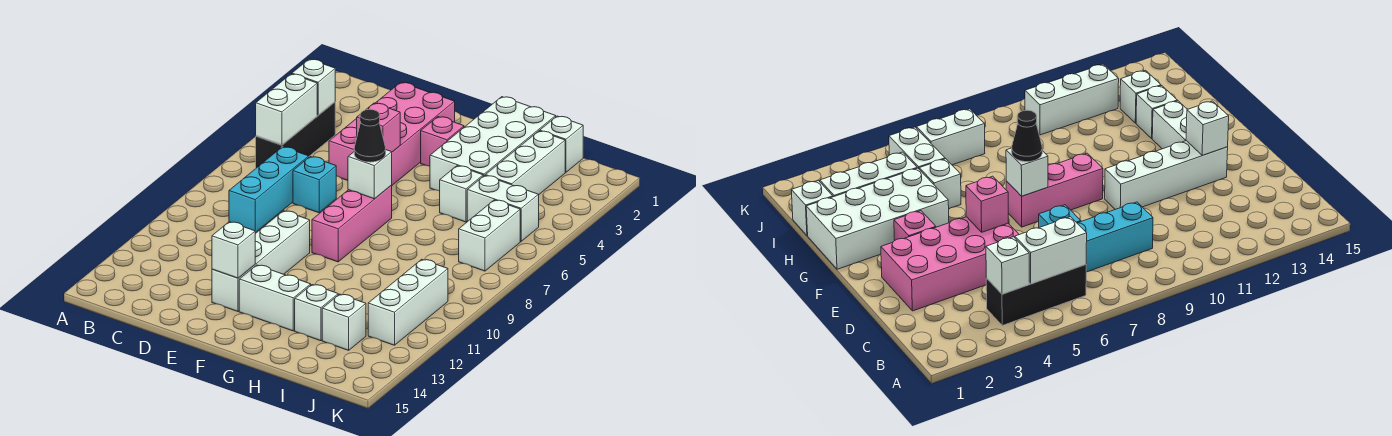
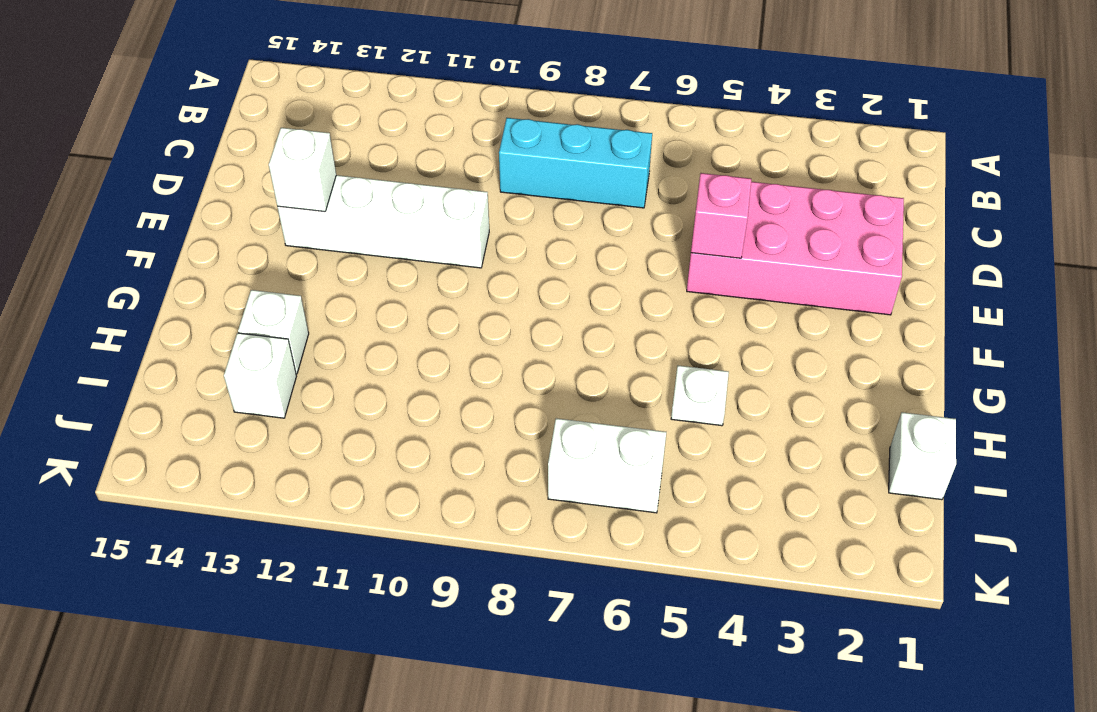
white plate H5 level 1 -> white brick H5 level 1
none -> black brick B4:B6 level 1
none -> cyan brick D7 level 1
none -> pink brick F3 level 1

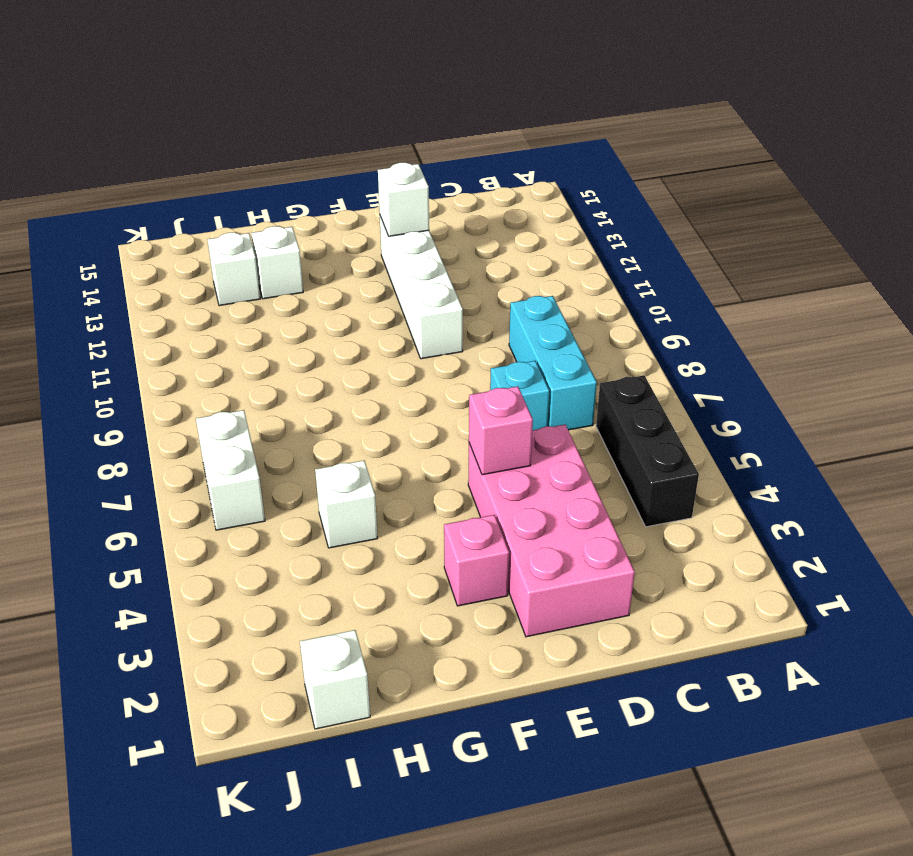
none -> pink brick F7:F9 level 1
none -> white brick F13:G13 level 1
none -> white brick G1:H4 level 1

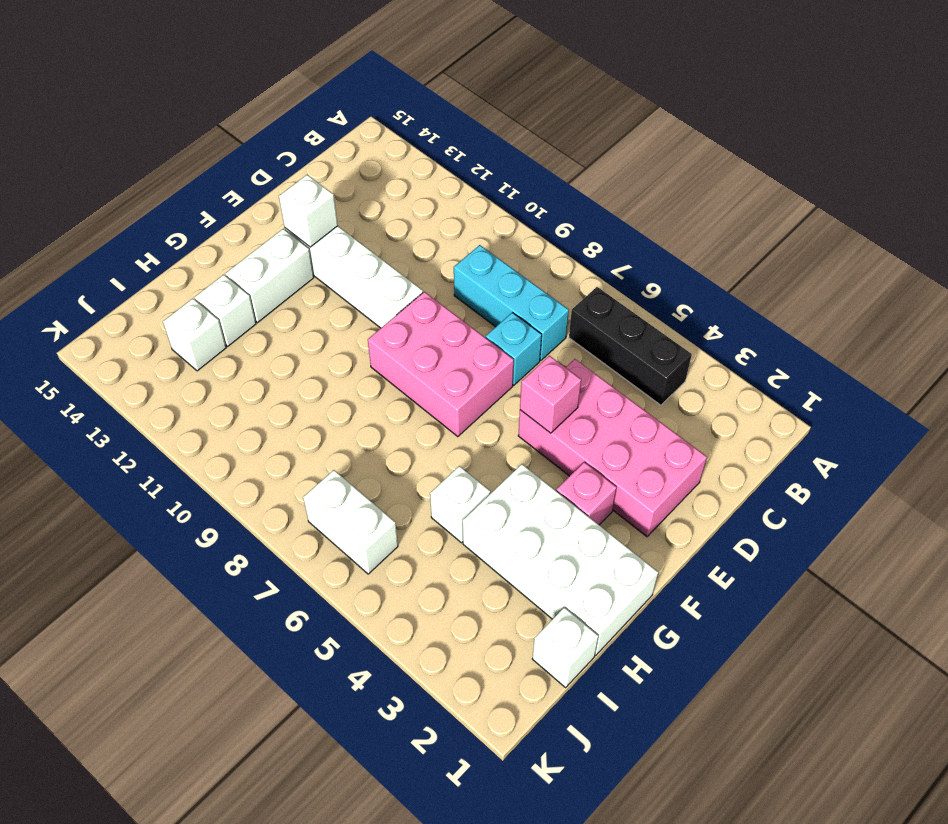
pink brick E7:F9 level 1 -> pink brick F7:F9 level 1
none -> white brick I2:I4 level 1
none -> white brick I5:J5 level 1
none -> white brick J10:J12 level 1

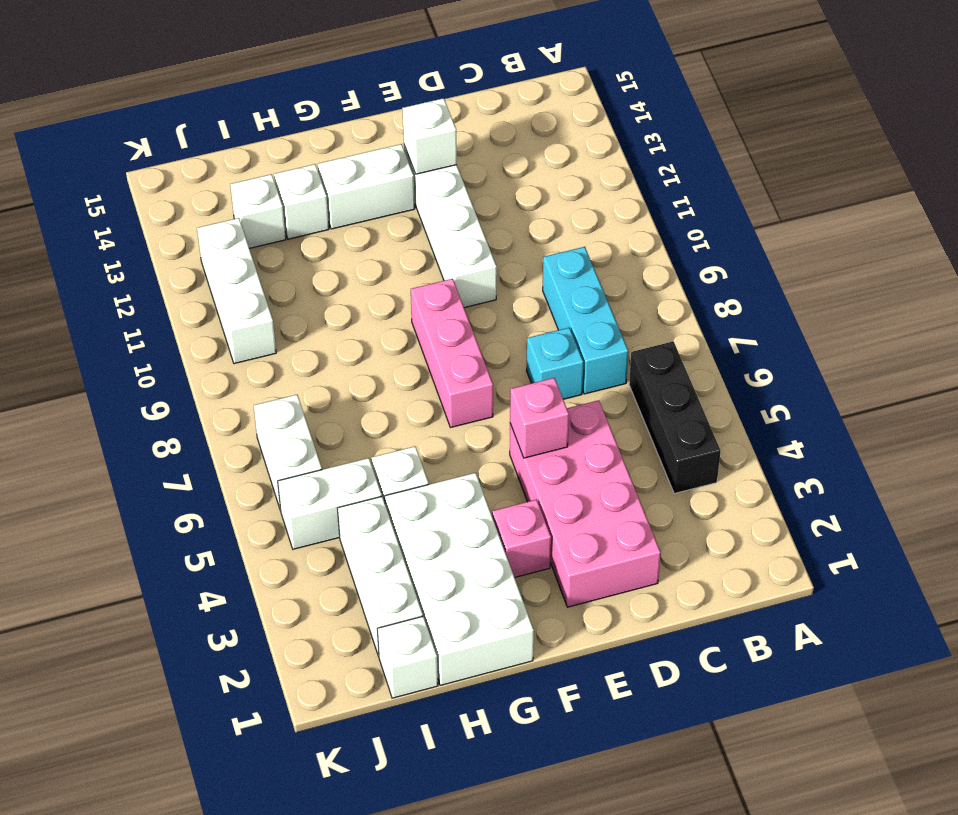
none -> white brick B4 level 2
none -> white brick B5:B6 level 2
none -> white brick F7 level 2

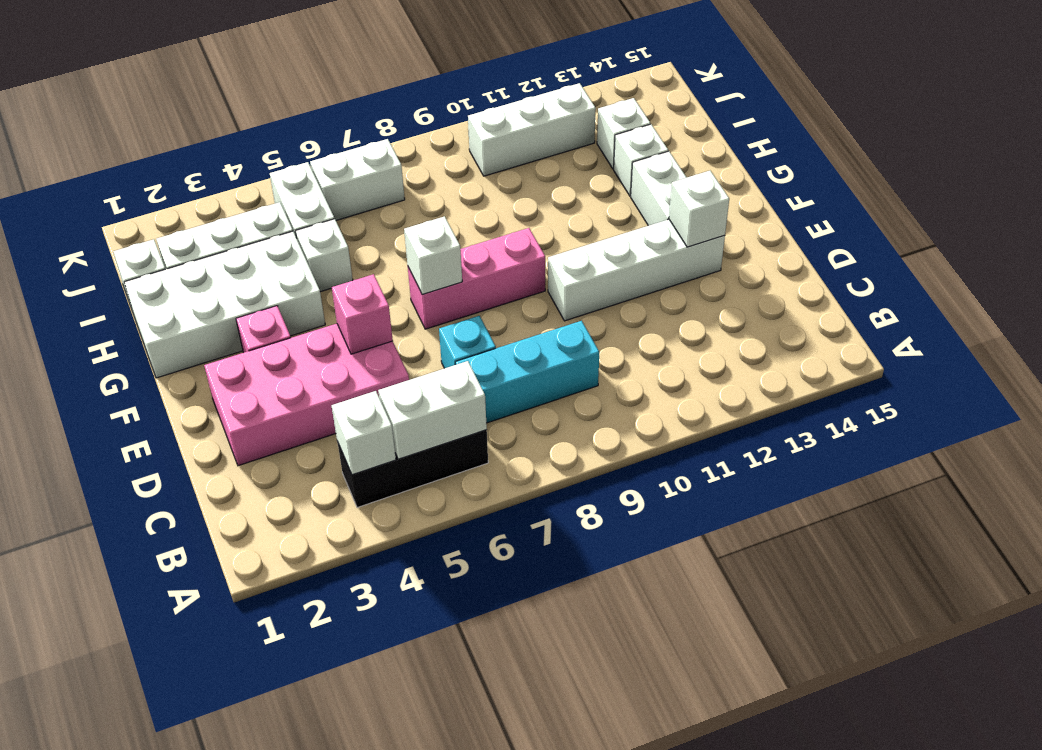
none -> black cone F7 level 3

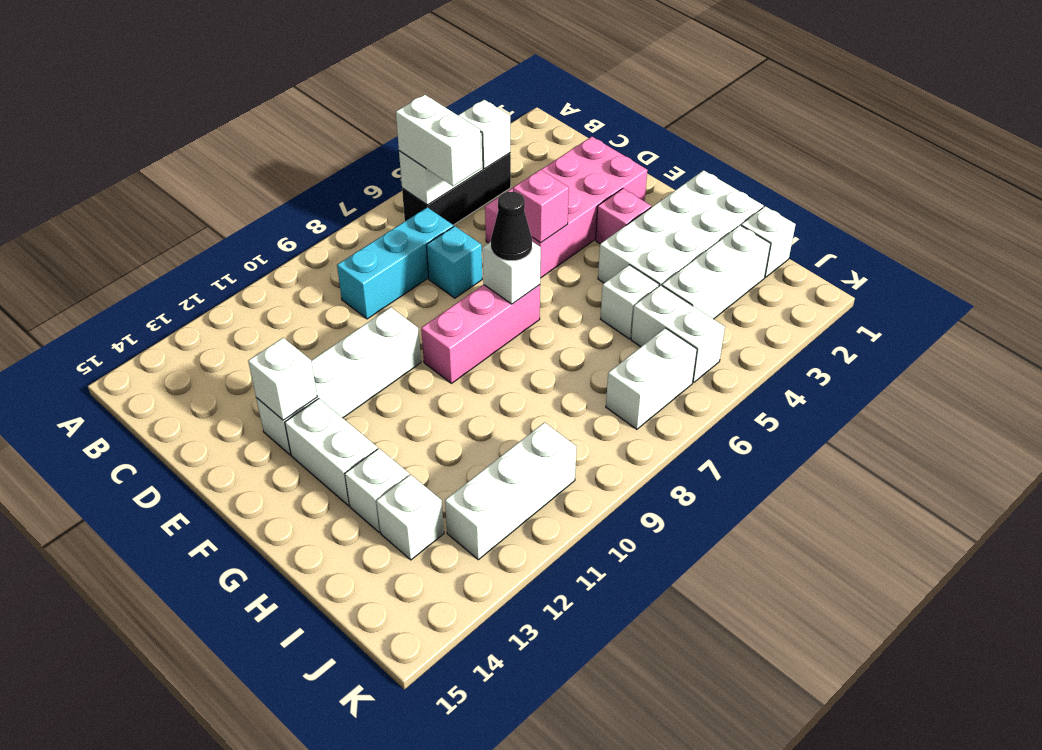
white brick B6:C6 level 3 -> none

